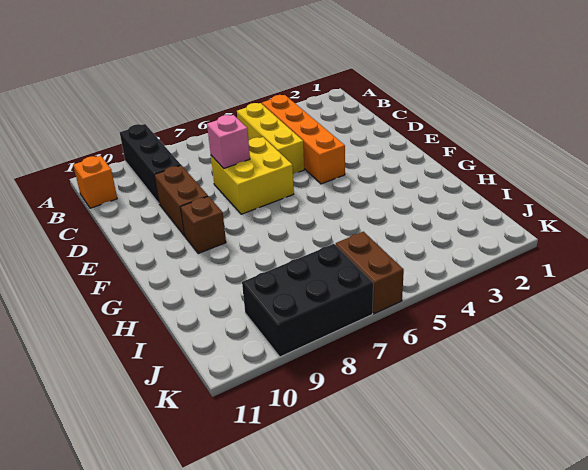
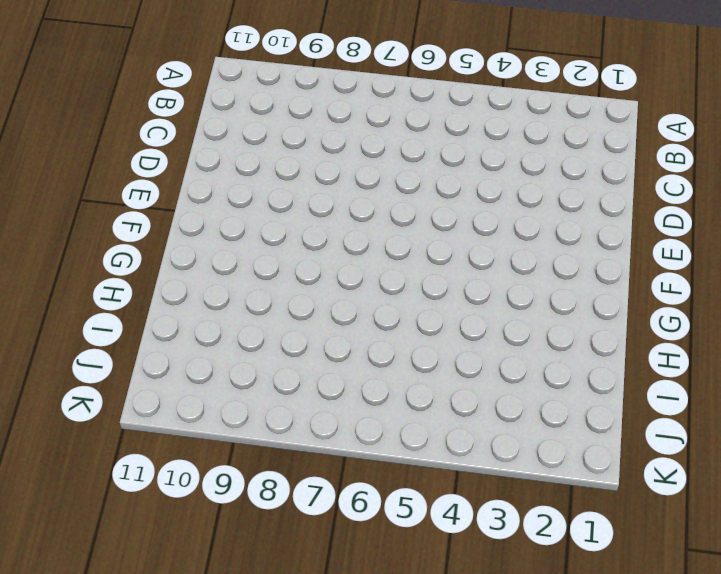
none -> black brick A9:C9 level 1
none -> orange brick B4:E4 level 1

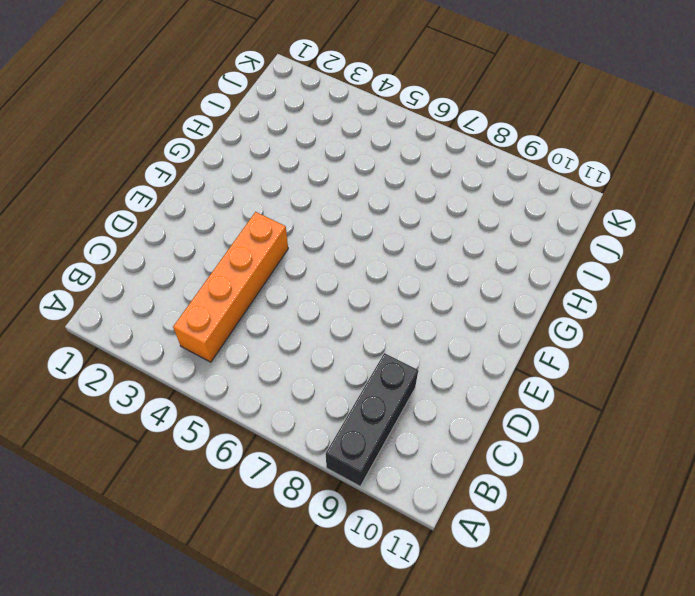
none -> yellow brick B5:D5 level 1
none -> orange brick B11 level 1

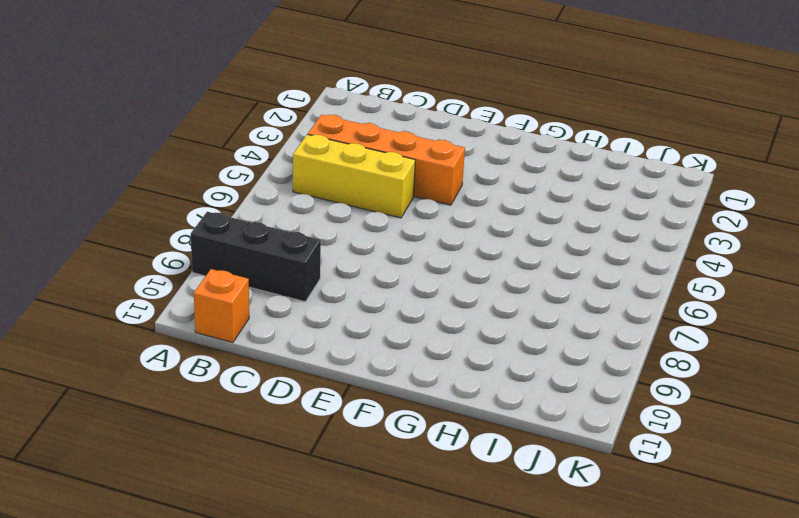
none -> yellow brick D6:E7 level 1
none -> brown brick D9:E9 level 1

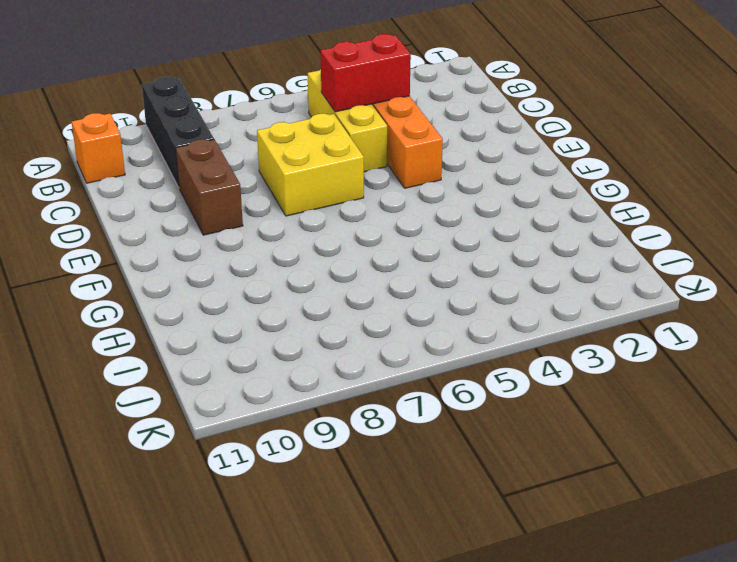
red brick C4:C5 level 2 -> none
none -> brown brick F9 level 1
none -> brown brick J6:K6 level 1

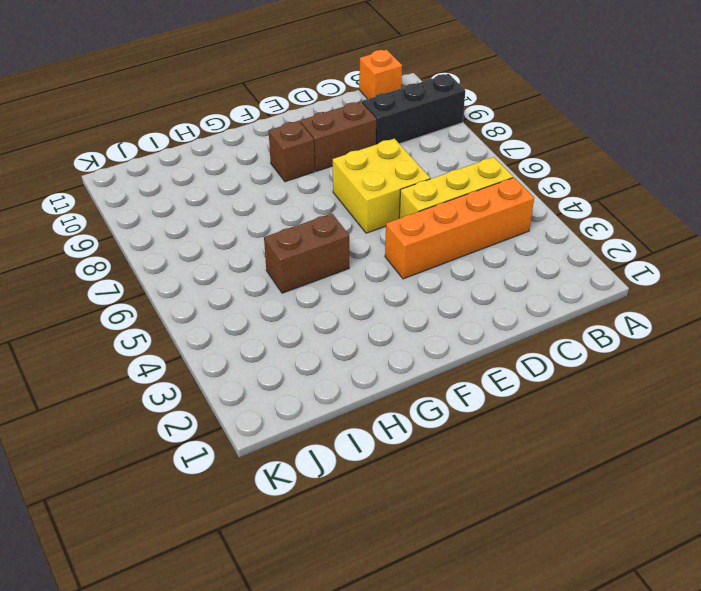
brown brick G5:H5 level 1 -> brown brick J6:K6 level 1
none -> black brick J7:K9 level 1
none -> pink brick D7 level 2

